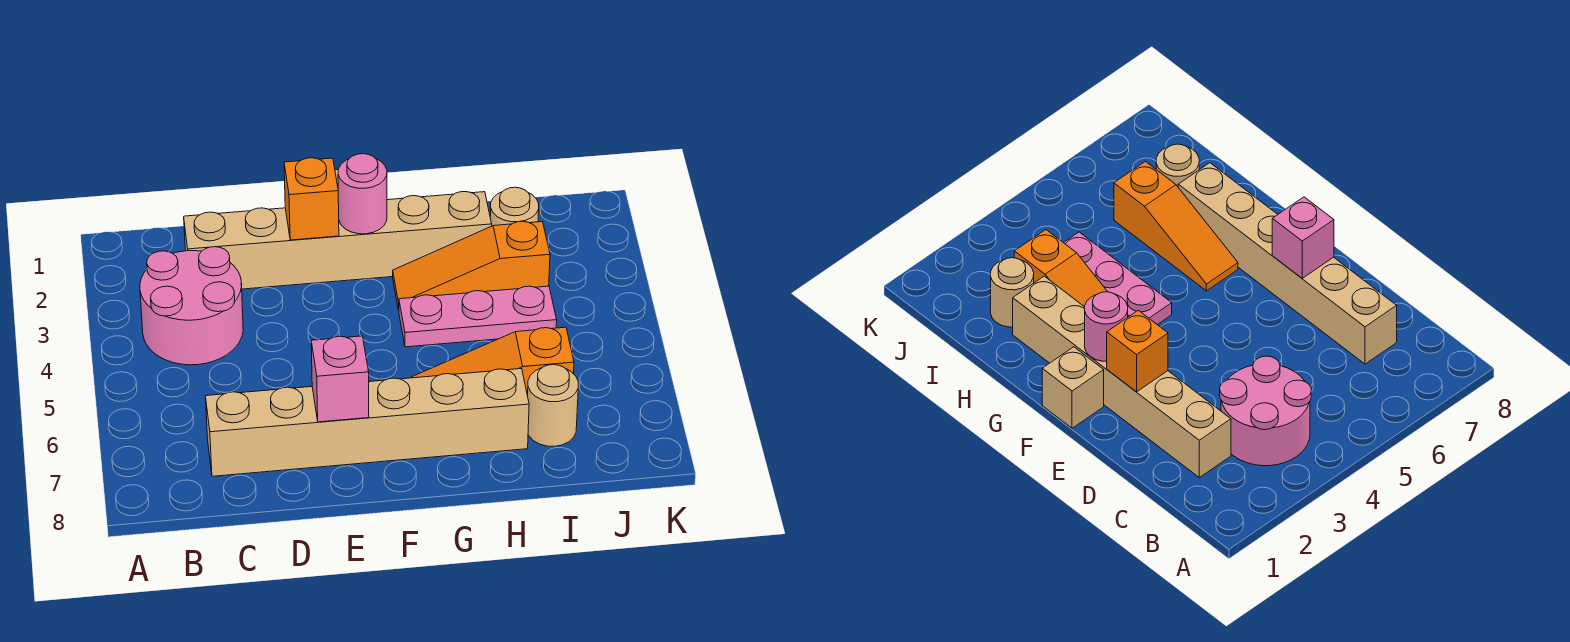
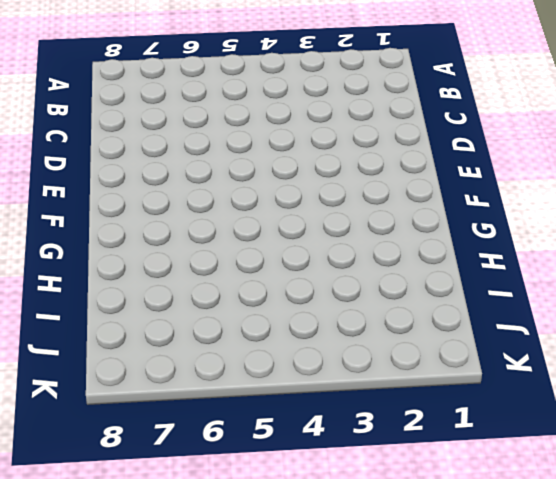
none -> pink round brick B3:C4 level 1
none -> tan brick C2:H2 level 1
none -> tan brick C7:H7 level 1

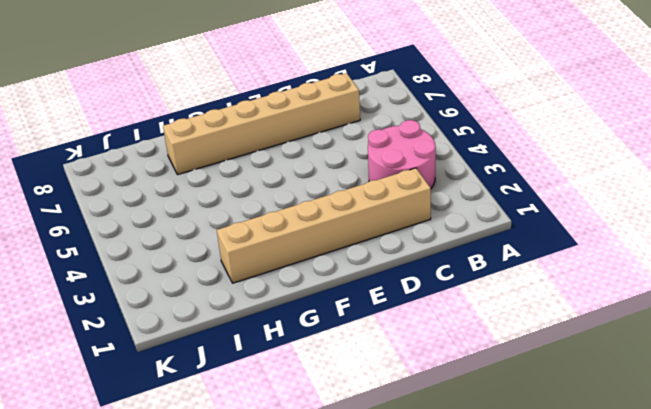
none -> tan brick F1 level 1
none -> orange slope G3:I3 level 1 top I
none -> pink plate G4:I4 level 1

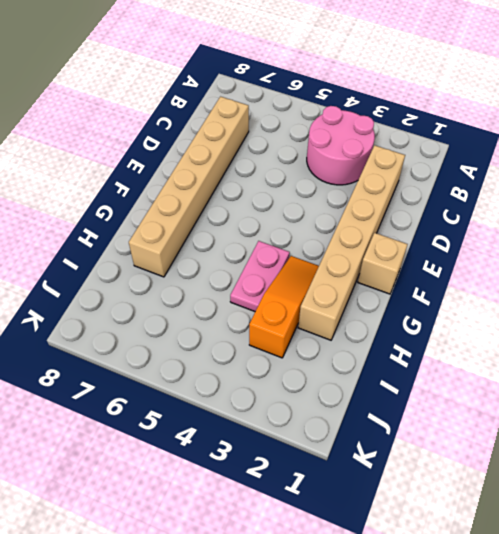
pink plate G4:H4 level 1 -> pink plate G4:I4 level 1
none -> orange slope G6:I6 level 1 top I
none -> tan round brick I2 level 1
none -> tan round brick I7 level 1

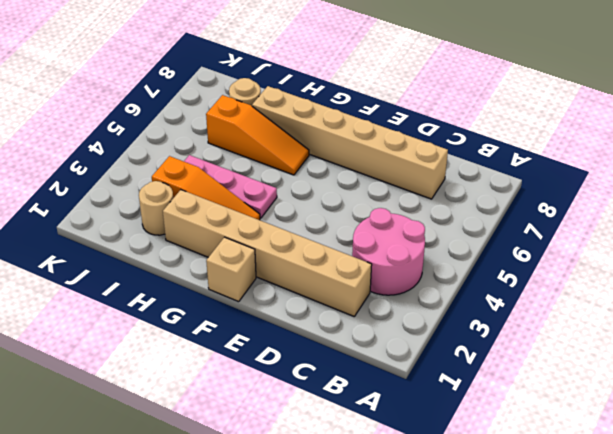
none -> orange brick E2 level 2
none -> pink brick E7 level 2
none -> pink round brick F2 level 2

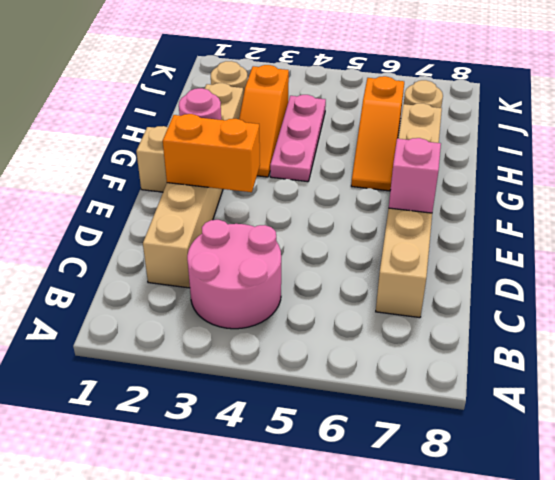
orange brick E2:E3 level 2 -> orange brick E2 level 2

